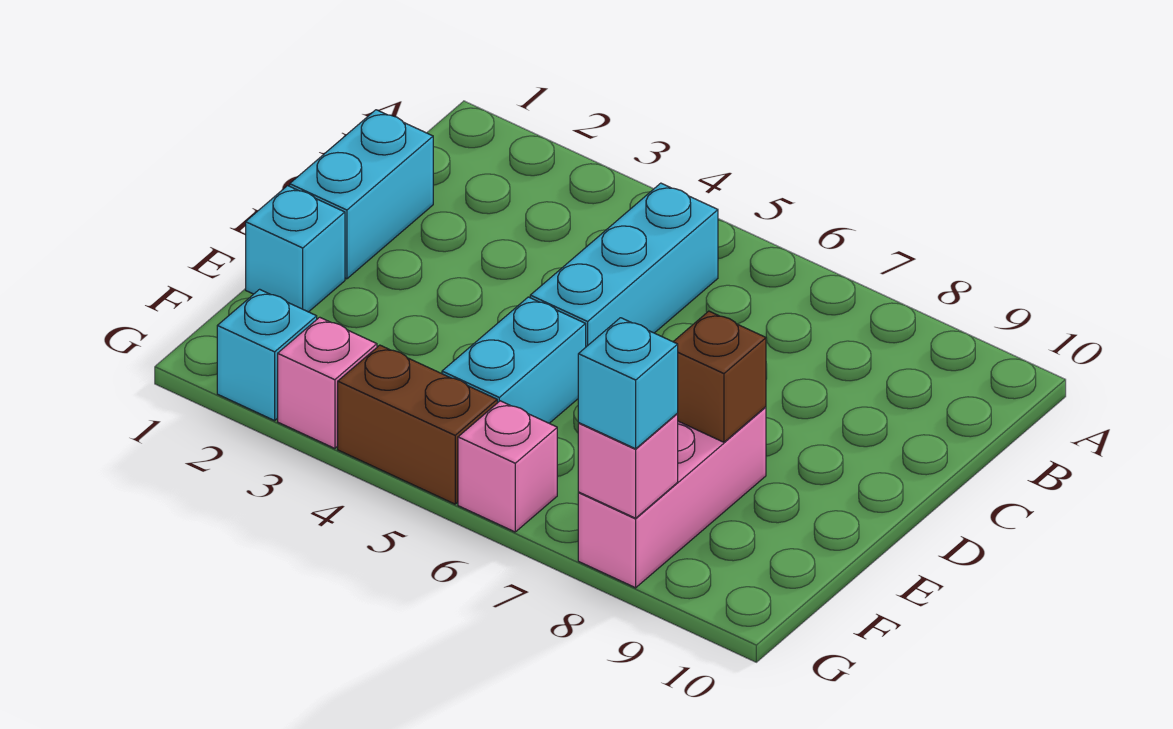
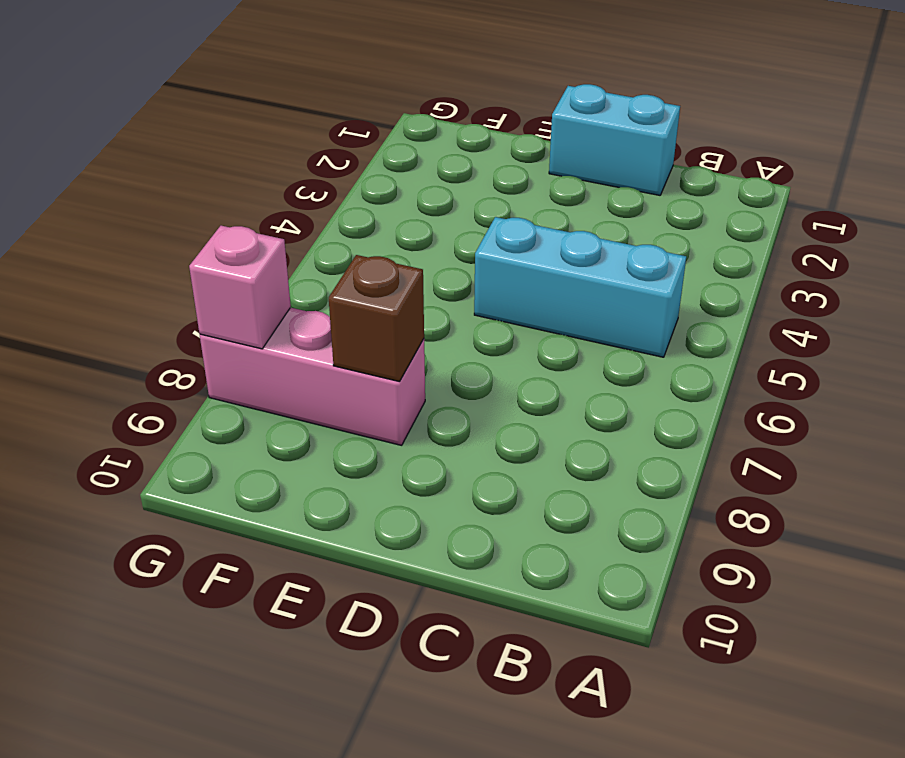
none -> cyan brick E1 level 1
none -> cyan brick E5:F5 level 1
none -> cyan brick G2 level 1

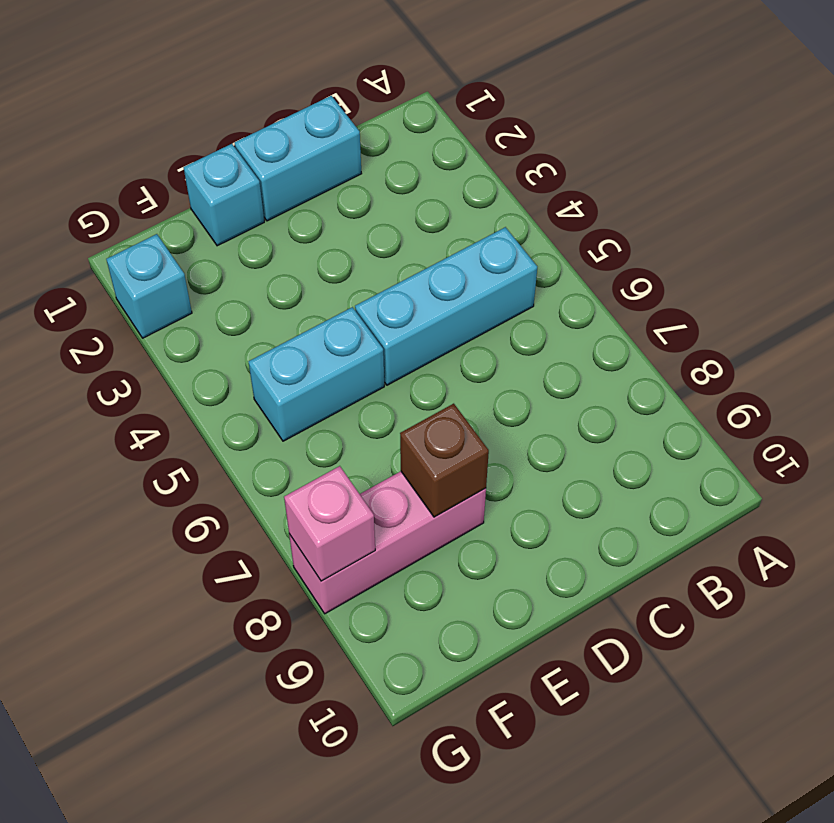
none -> pink brick G3 level 1
none -> brown brick G4:G5 level 1
none -> pink brick G6 level 1

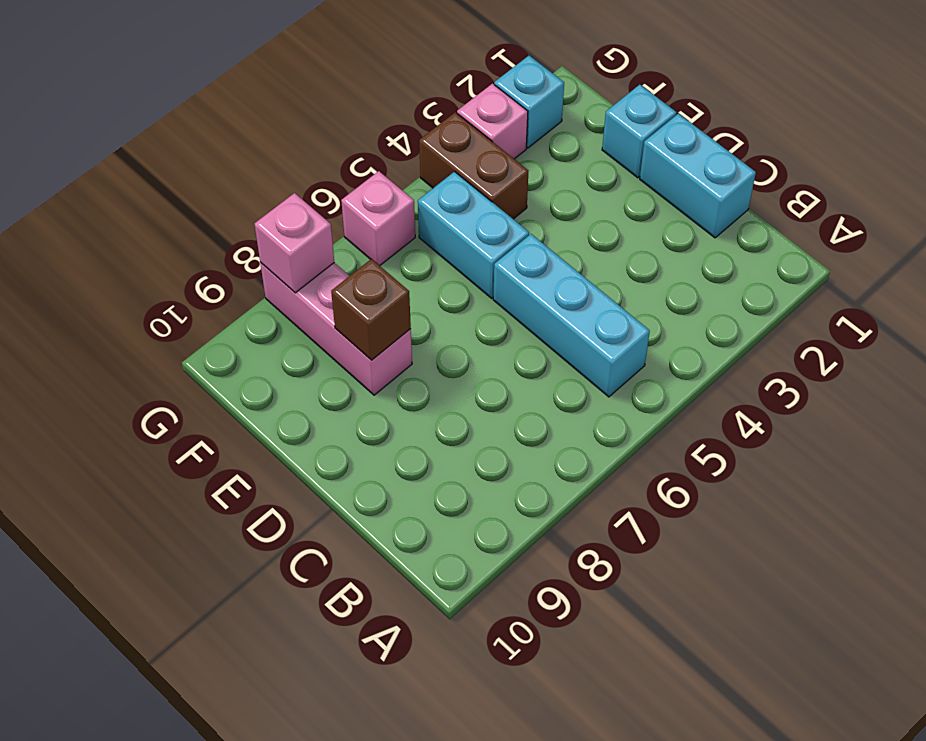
brown brick F4:G4 level 1 -> brown brick G4:G5 level 1
none -> cyan brick G8 level 3

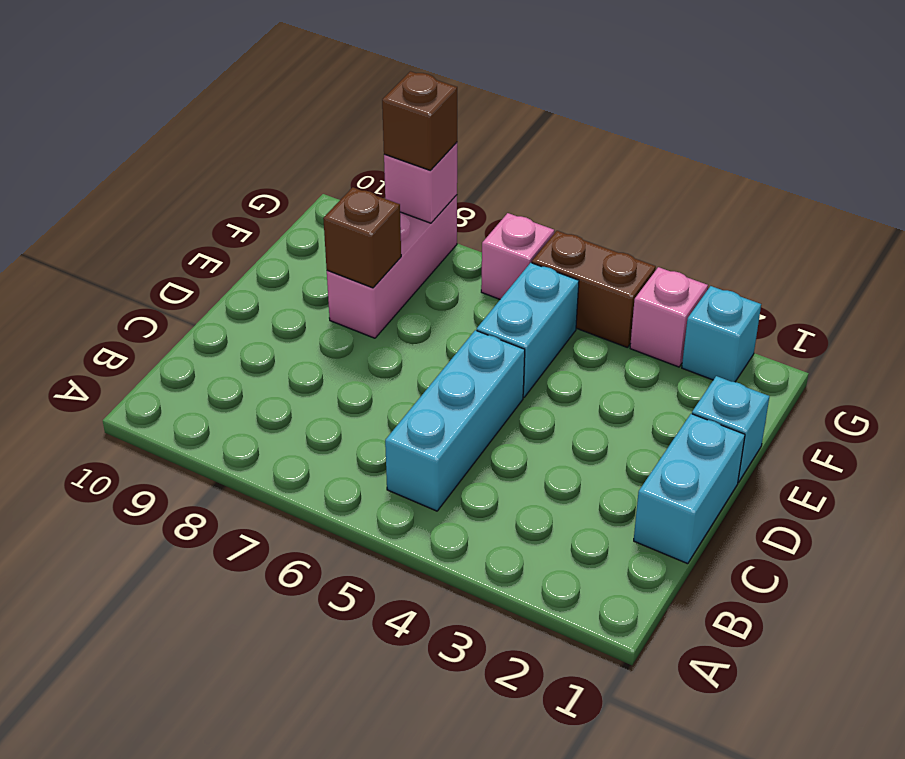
brown brick G8 level 3 -> cyan brick G8 level 3

